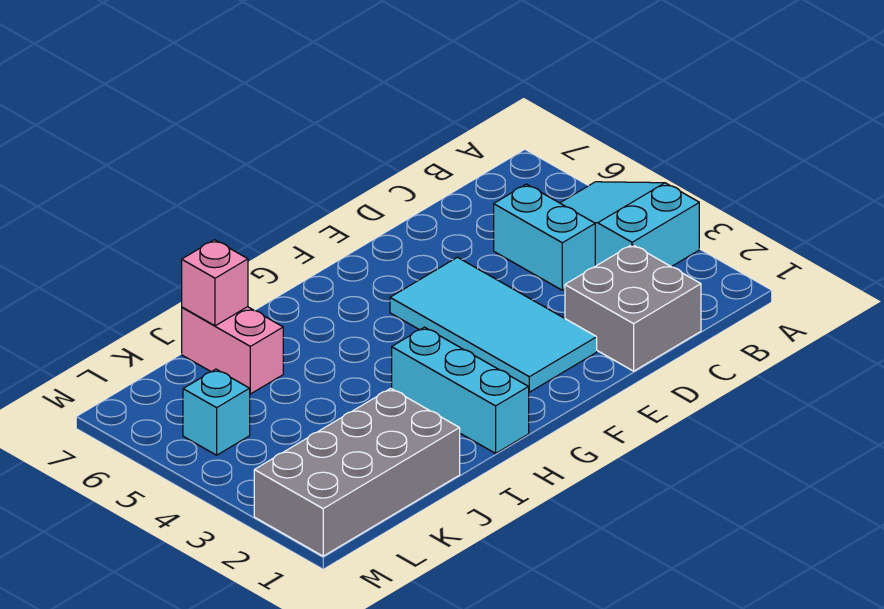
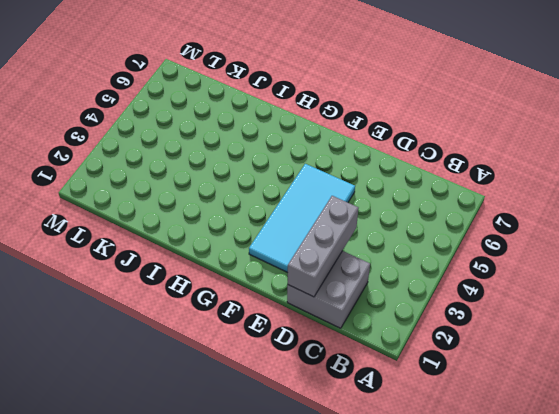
grey brick D1:D3 level 2 -> none
none -> cyan slope A3:B5 level 1 top 3
none -> cyan brick C4:C5 level 1

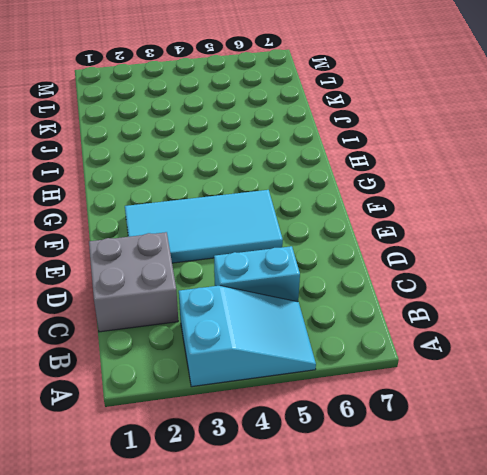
none -> cyan brick H1:H3 level 1
none -> grey brick J1:M2 level 1

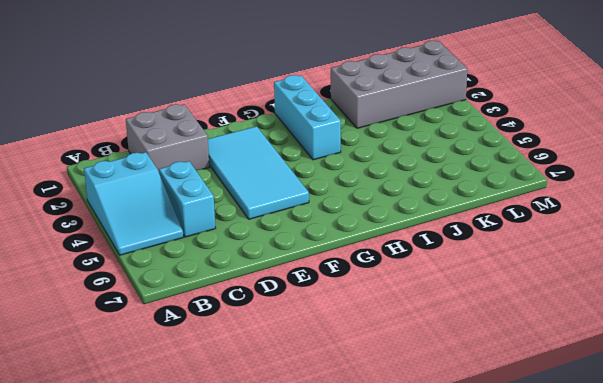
none -> pink brick J6:J7 level 1
none -> cyan brick L5 level 1

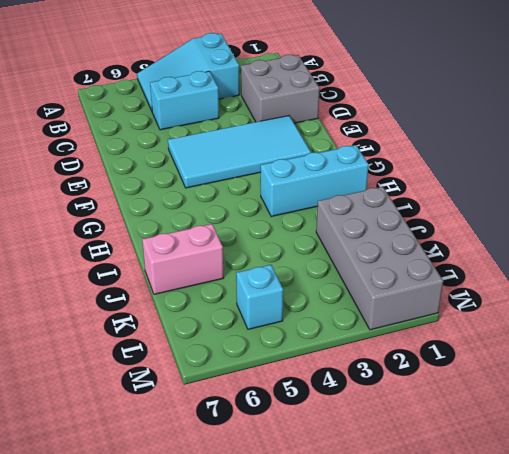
none -> pink brick J7 level 2

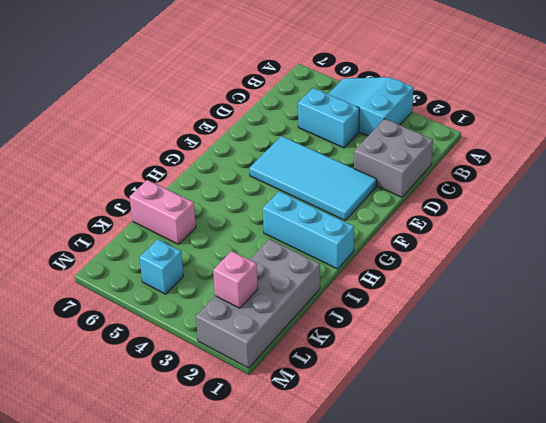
pink brick L2 level 2 -> pink brick J7 level 2

